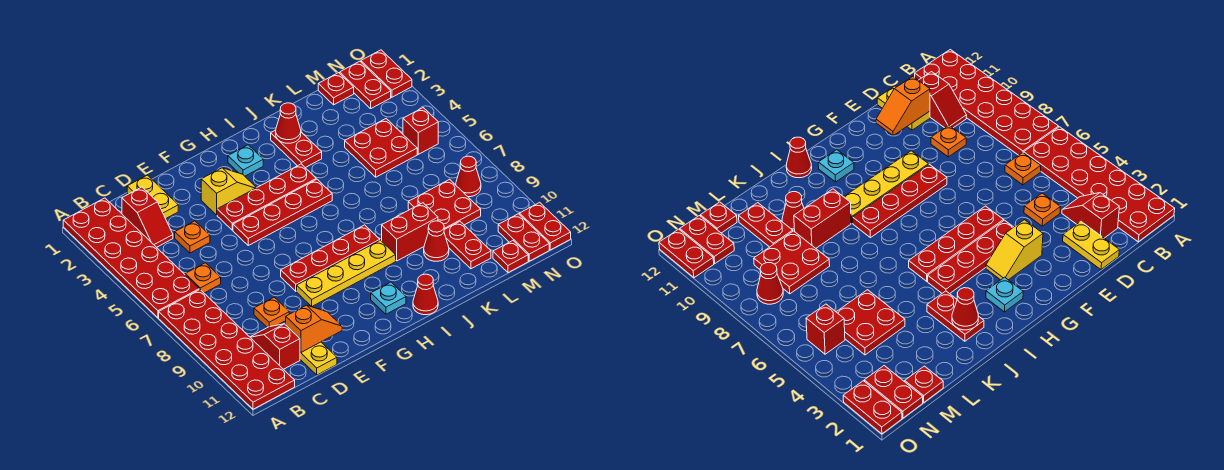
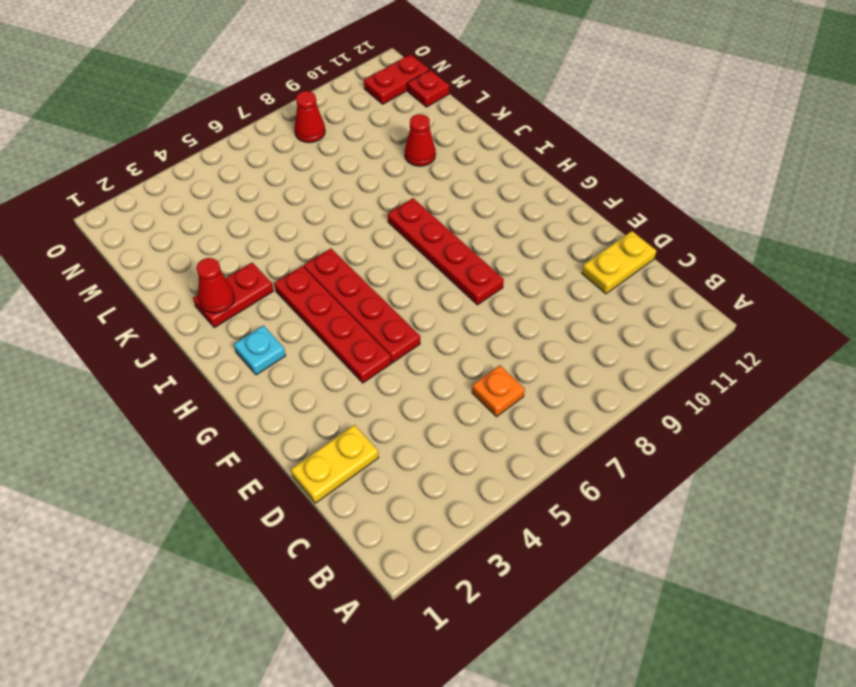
none -> red plate A1:B6 level 1
none -> red plate A7:B12 level 1
none -> red slope C2:C3 level 1 top 2
none -> red slope C10:C11 level 1 top 11

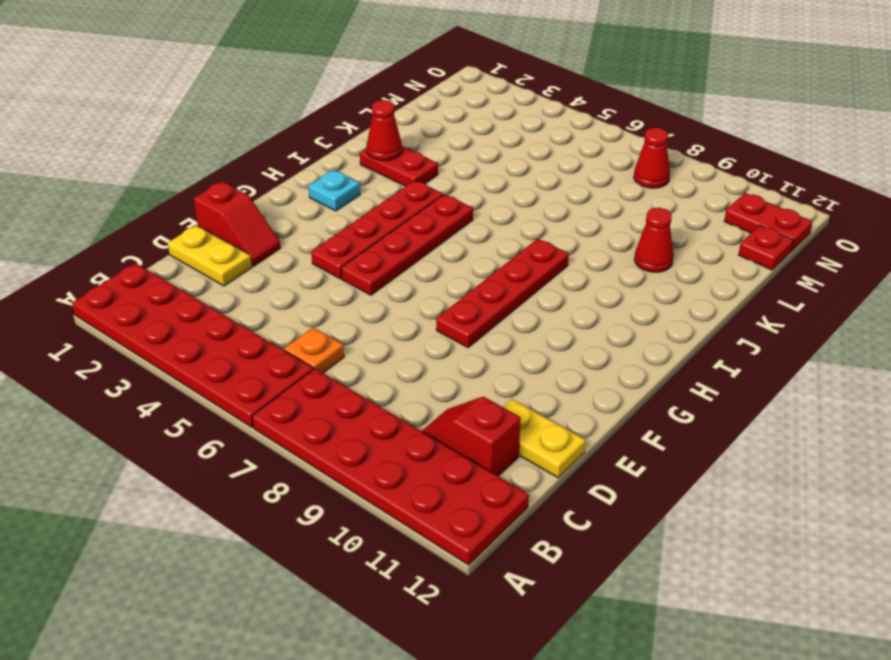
red slope E1:E2 level 1 top 1 -> red slope C2:C3 level 1 top 2
none -> orange plate D4 level 1
none -> orange plate D9 level 1
none -> yellow slope F3:G3 level 1 top F
none -> yellow plate F9:I9 level 1

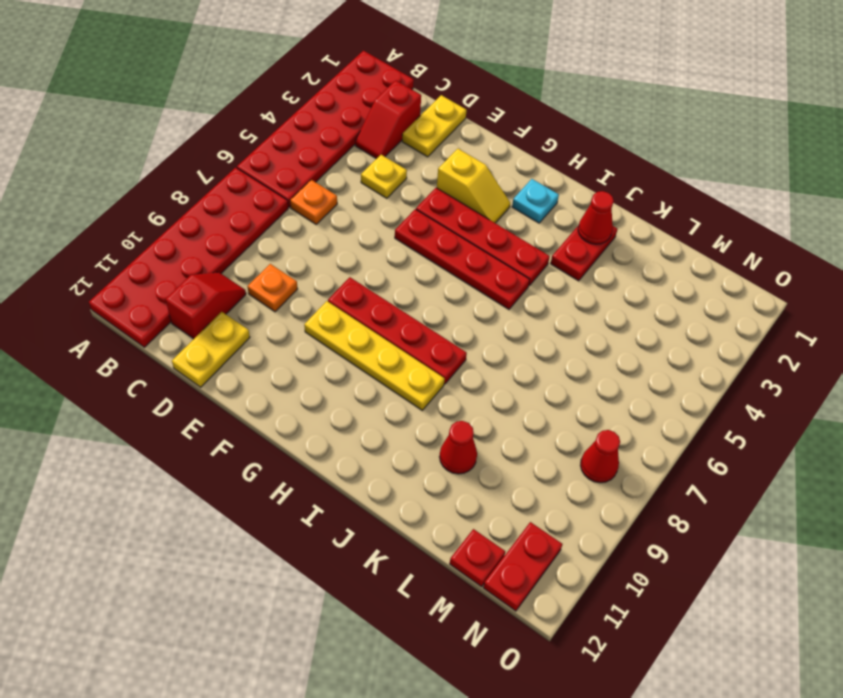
yellow plate D4 level 1 -> orange plate D4 level 1
none -> cyan plate H11 level 1
none -> red cone I12 level 1
none -> red brick J9:K9 level 1
none -> red plate L4:M5 level 1

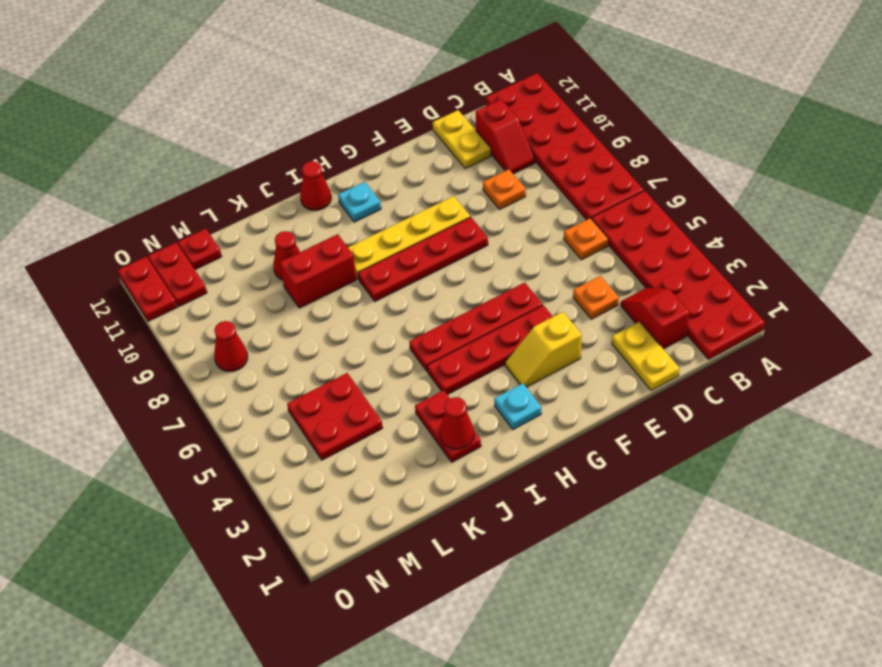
none -> red plate L8:M9 level 1
none -> red plate L10:L11 level 1
none -> red plate M1 level 1
none -> red plate N1:N2 level 1

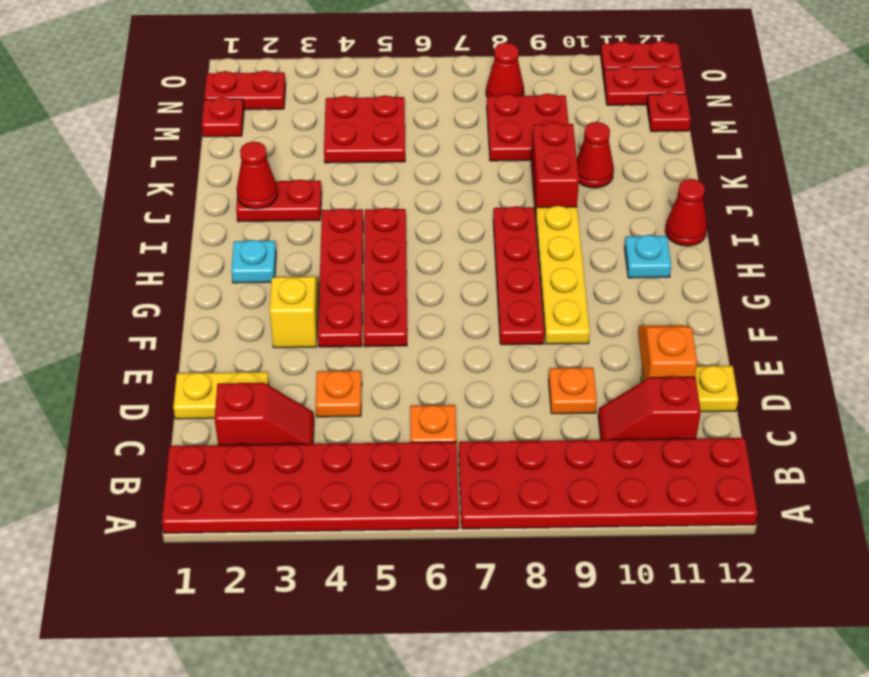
none -> red plate L10:L11 level 1
none -> red brick N5 level 1
none -> red plate O1:O2 level 1

